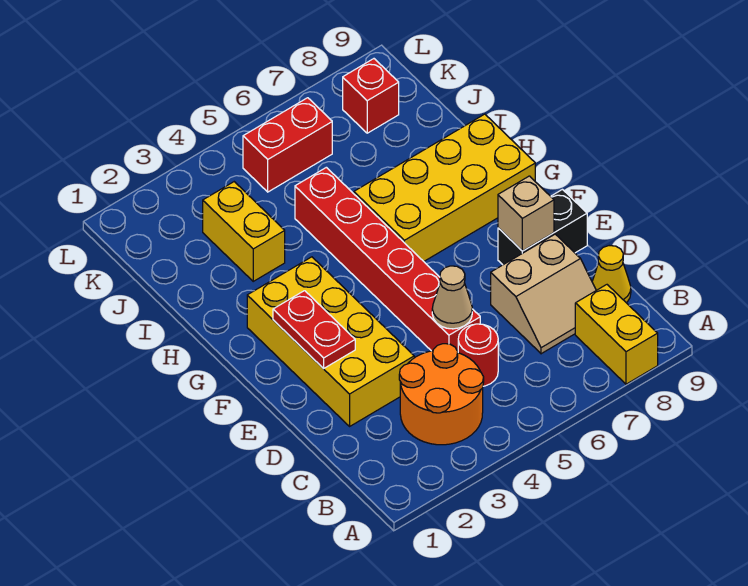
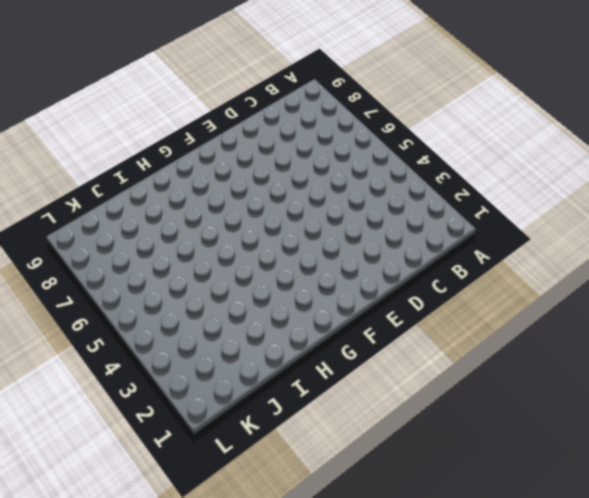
none -> yellow brick A8:B8 level 1
none -> orange round brick B3:C4 level 1
none -> red round brick C5 level 1

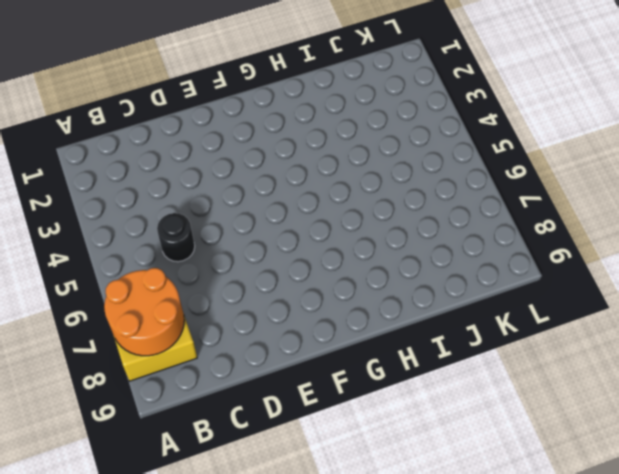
orange round brick A7:B8 level 2 -> orange round brick B3:C4 level 1
black round brick C5 level 1 -> red round brick C5 level 1
none -> tan slope C7:D8 level 1 top D
none -> yellow cone C9 level 1
none -> yellow brick D2:G3 level 1

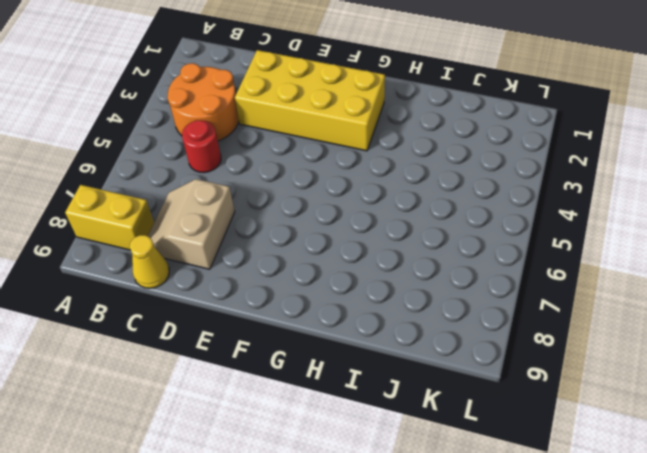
none -> red brick D5:I5 level 1
none -> black brick E8:E9 level 1
none -> yellow brick G6:H9 level 1

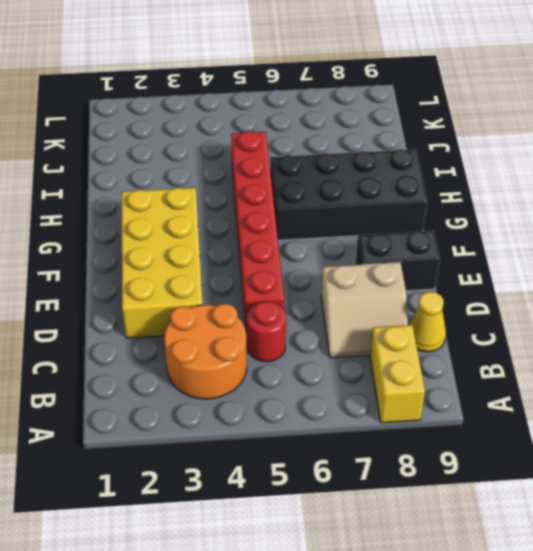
black brick G6:H9 level 1 -> yellow brick G6:H9 level 1
none -> yellow brick I3:J3 level 1
none -> red brick K5:K6 level 1
none -> red brick K8 level 1

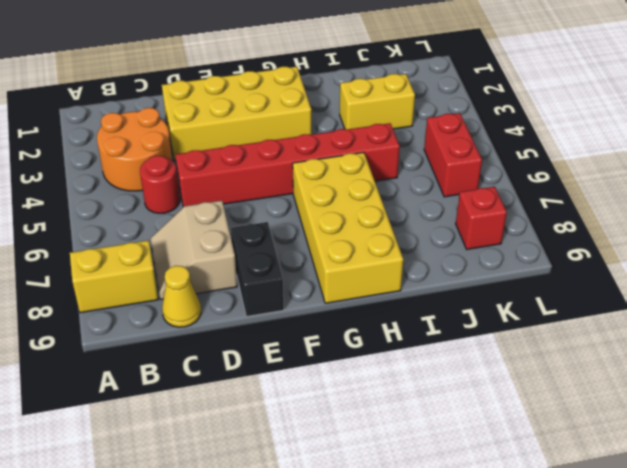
none -> tan cone D5 level 2
none -> red plate E2:F2 level 2
none -> tan brick E8 level 2

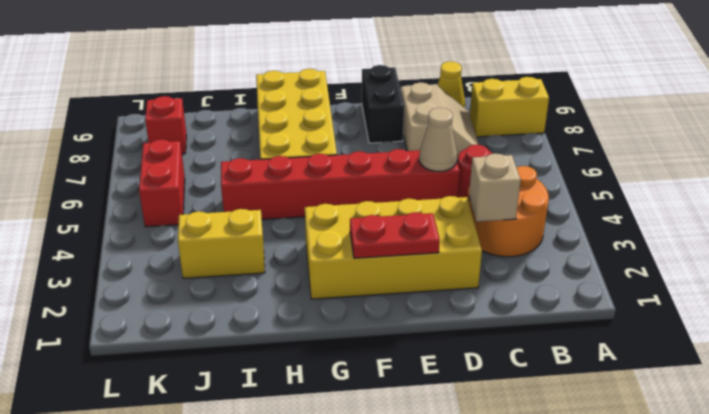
tan brick C3 level 2 -> tan brick E8 level 2

